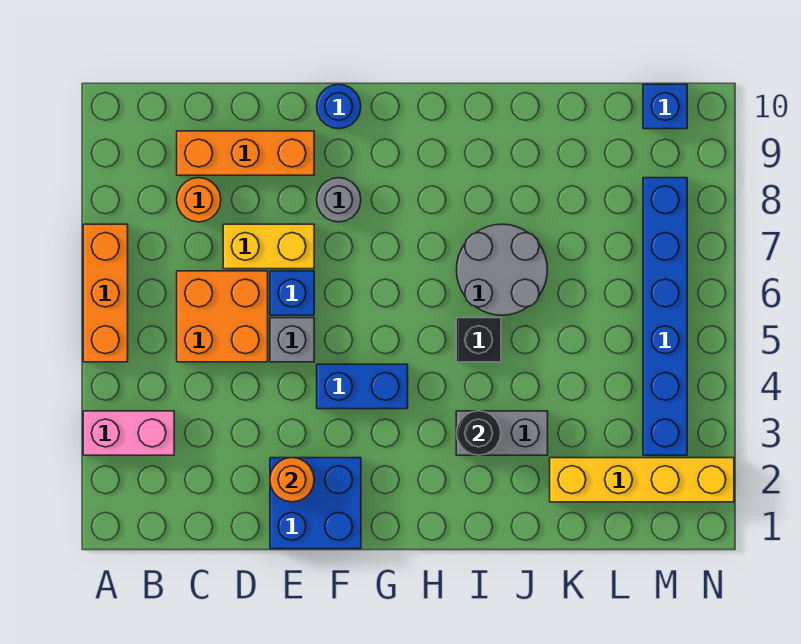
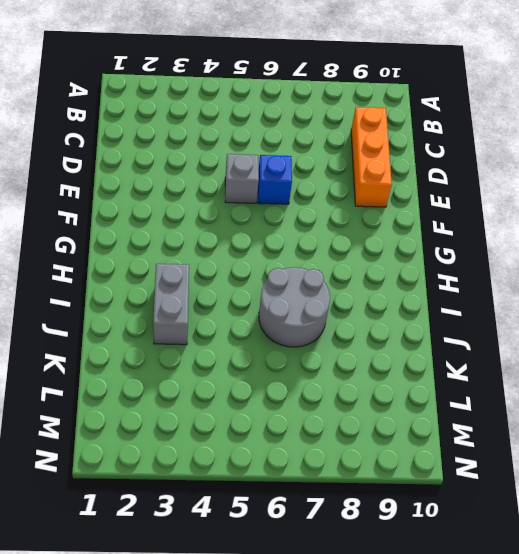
none -> pink brick A3:B3 level 1
none -> orange brick A5:A7 level 1
none -> orange brick C5:D6 level 1

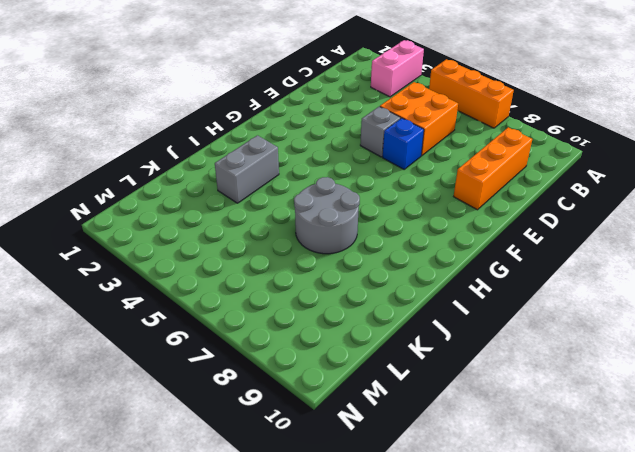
none -> orange round brick C8 level 1
none -> yellow brick D7:E7 level 1
none -> blue brick E1:F2 level 1

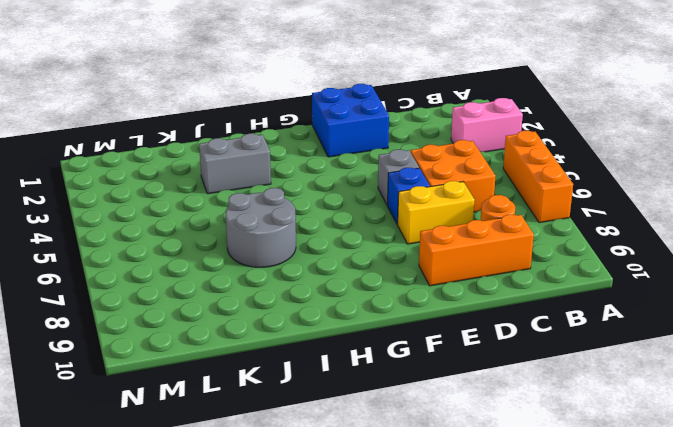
none -> blue brick F4:G4 level 1
none -> grey round brick F8 level 1
none -> blue round brick F10 level 1

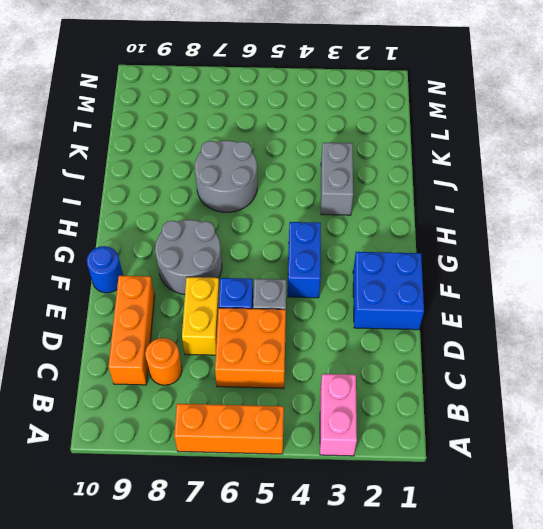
grey round brick F7:G8 level 1 -> grey round brick F8 level 1
none -> black brick I5 level 1
none -> yellow brick K2:N2 level 1
none -> blue brick M3:M8 level 1

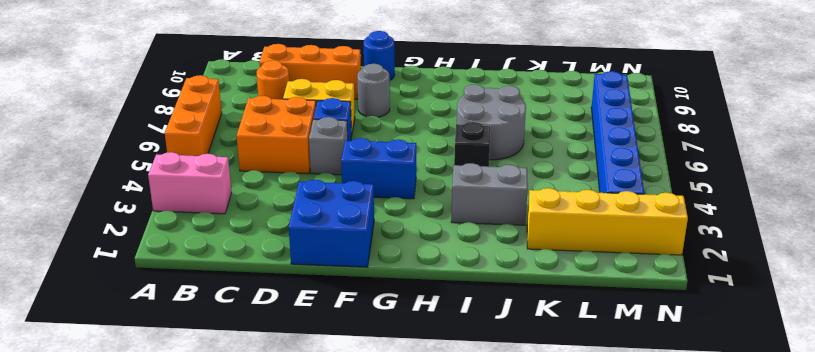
none -> blue brick M10 level 1
none -> orange round brick E2 level 2
none -> black round brick I3 level 2

